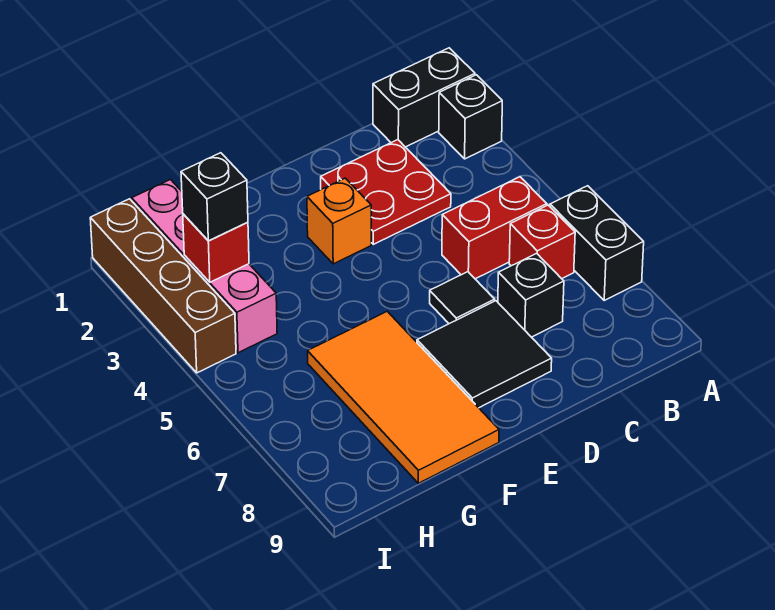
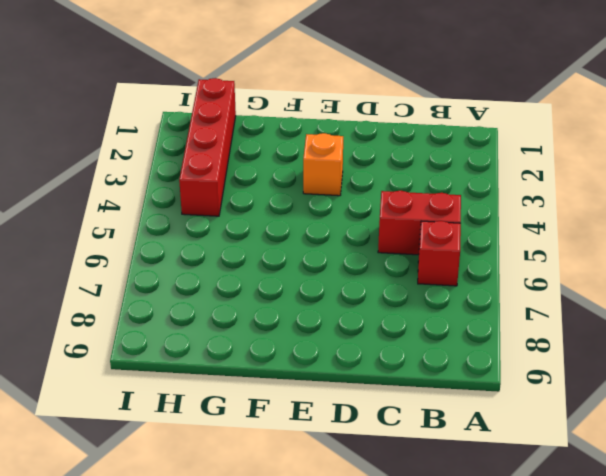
red brick H1:H4 level 1 -> pink brick H1:H4 level 1
none -> black brick A1:B1 level 1
none -> black brick A2 level 1
none -> black brick A6:A7 level 1

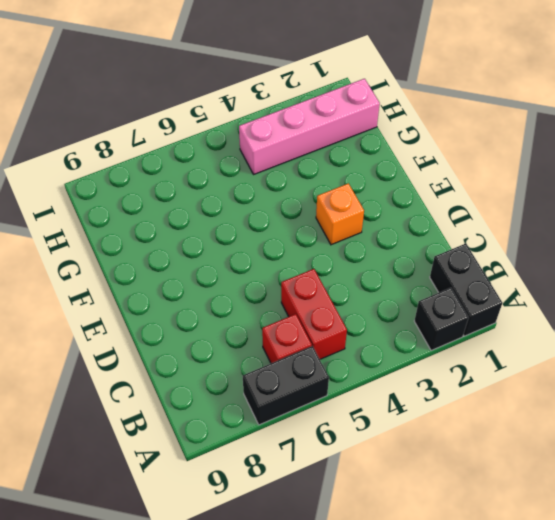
none -> red plate C2:D3 level 1
none -> black brick C7 level 1
none -> black tile D6 level 1

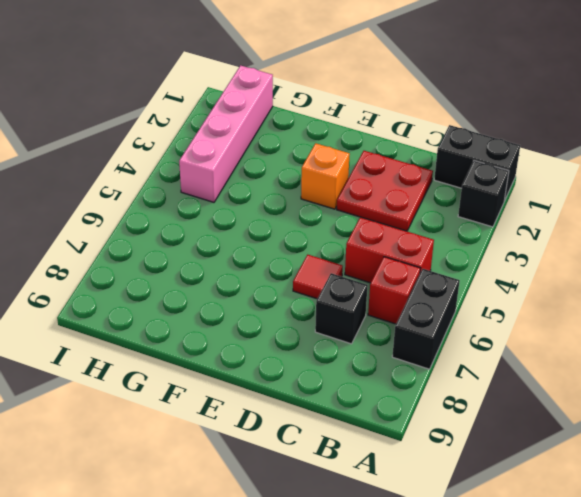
red tile D6 level 1 -> black tile D6 level 1
none -> black tile D7:E8 level 1
none -> orange tile F6:G9 level 1
none -> brown brick I1:I4 level 1

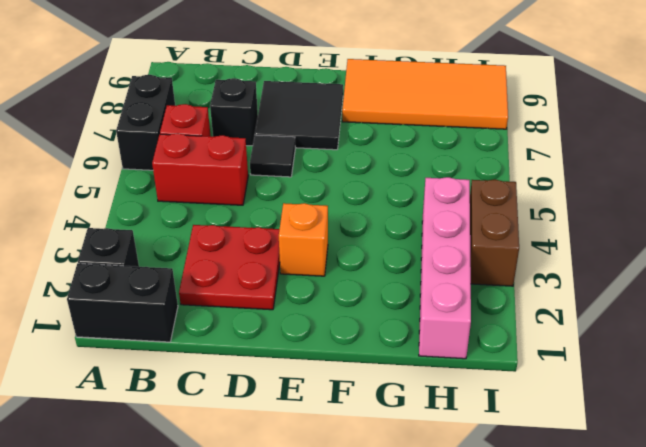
orange tile F8:I9 level 1 -> orange tile F6:G9 level 1
brown brick I3:I4 level 1 -> brown brick I1:I4 level 1
none -> red brick H3 level 2
none -> black brick H3 level 3

